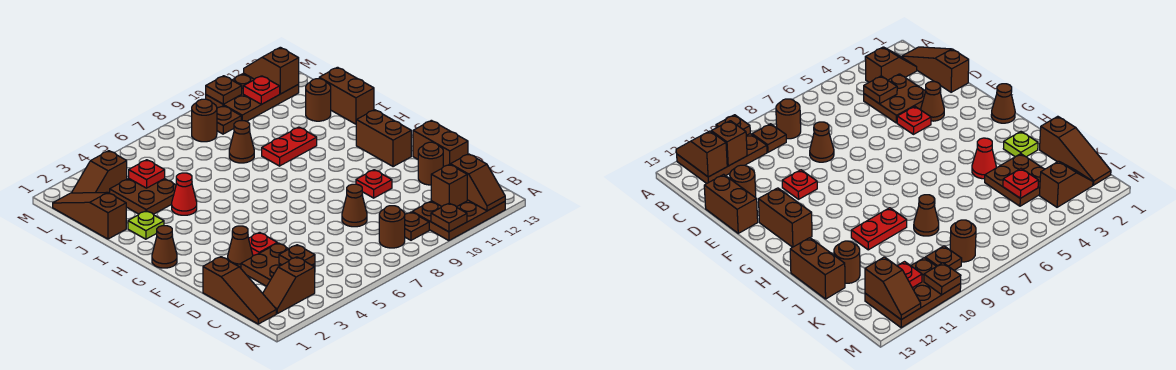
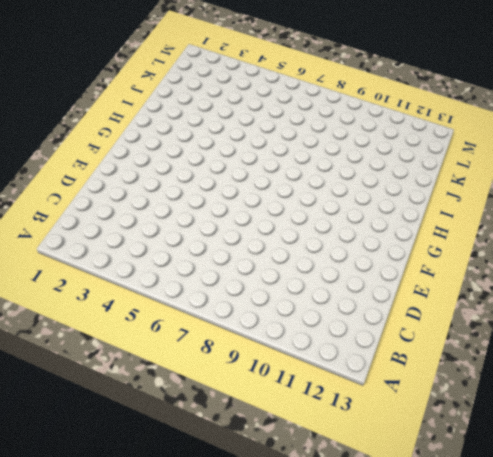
none -> brown plate A10:B12 level 1
none -> brown slope B1:D1 level 1 top D
none -> brown slope B2:B3 level 1 top 3
none -> brown round brick B8 level 1

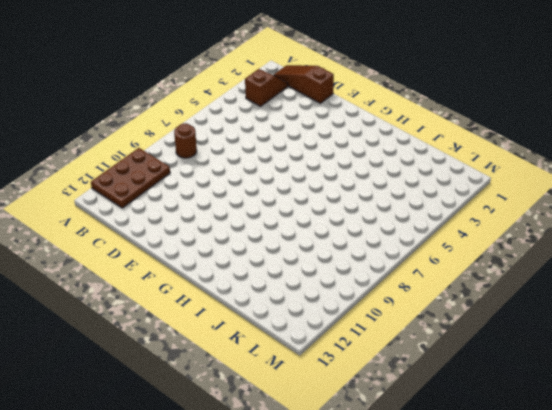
none -> brown plate B9 level 1
none -> brown plate C3:D4 level 1
none -> brown cone D8 level 1
none -> brown round brick D12 level 1

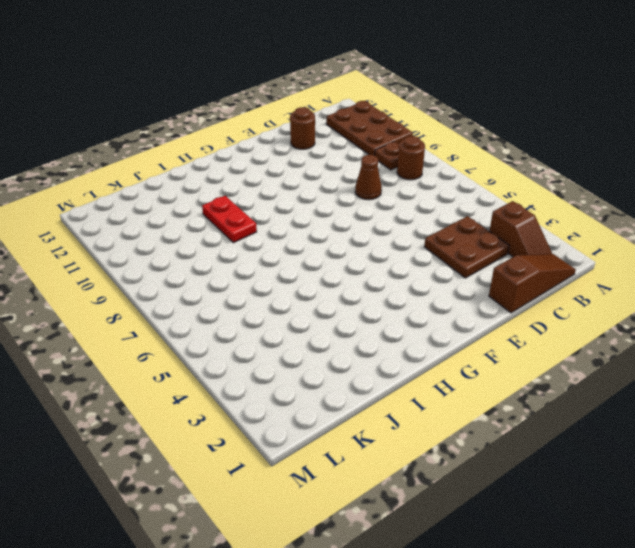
none -> brown brick D13:E13 level 1
none -> brown cone E3 level 1
none -> red plate E4 level 1
none -> red plate E10 level 1

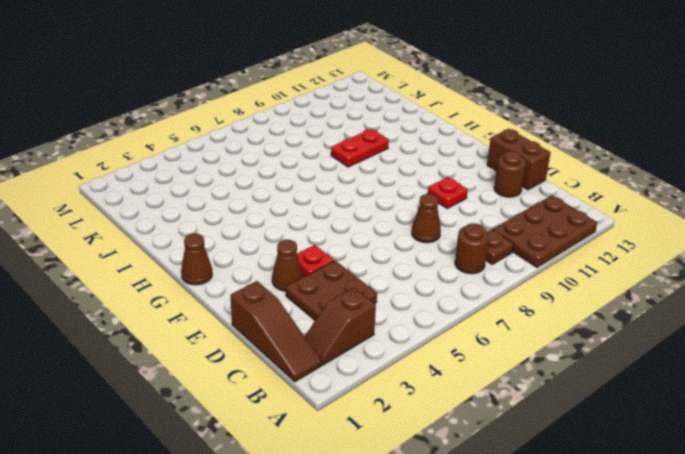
none -> brown brick F12:G12 level 1
none -> lime plate I2 level 1
none -> red cone I4 level 1
none -> brown brick I13:J13 level 1

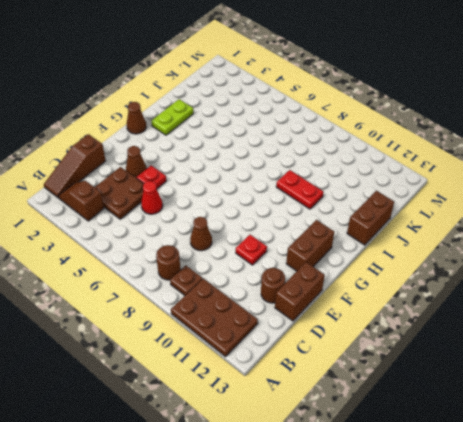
red cone D5 level 1 -> red cone I4 level 1
lime plate H2:I2 level 1 -> lime plate I2 level 1
none -> brown slope J1:L1 level 1 top J
none -> brown plate J3:K4 level 1
none -> brown cone J8 level 1
none -> brown round brick J12 level 1

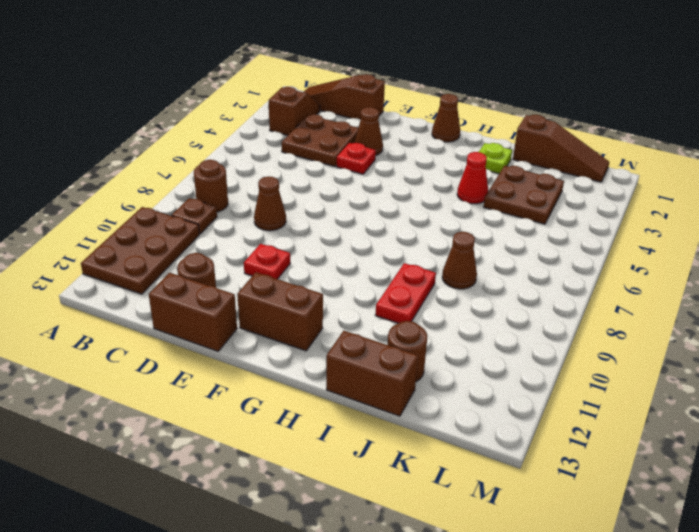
none -> brown slope L2:L3 level 1 top 3
none -> brown round brick L8 level 1
none -> brown plate L9 level 1
none -> brown plate L10:M12 level 1

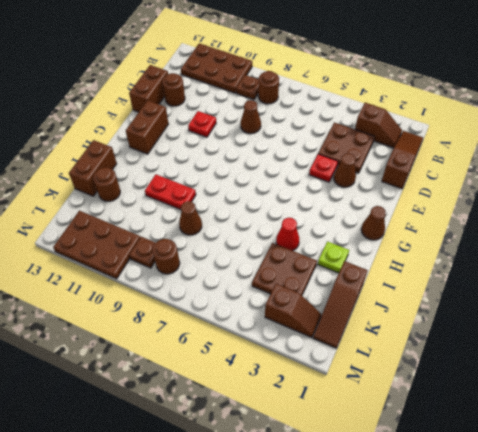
none -> brown plate A10 level 2
none -> brown slope A12:B12 level 2 top B
none -> brown brick B11 level 2
none -> brown plate C4 level 2

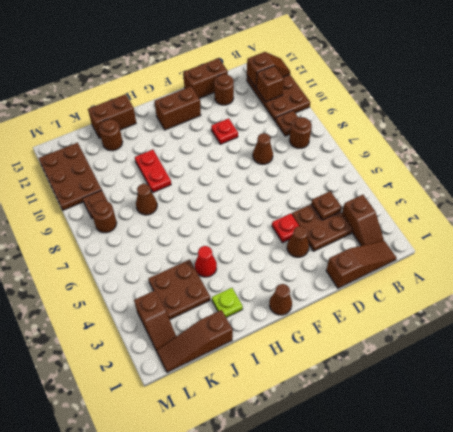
none -> brown plate A10 level 2
none -> red plate K4 level 2
none -> red plate L11 level 2
none -> brown slope L12:M12 level 2 top L

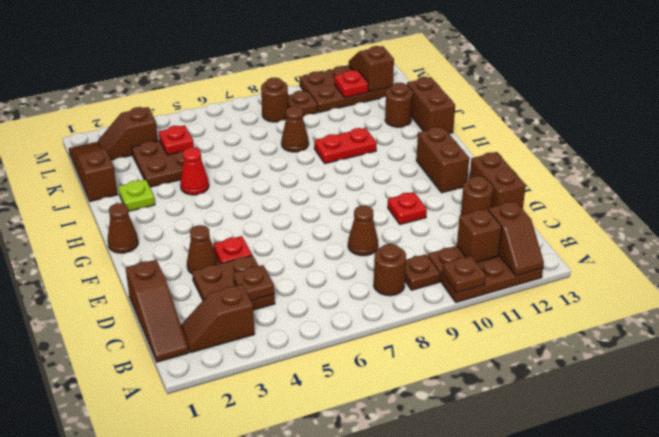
none -> brown plate M10 level 2

